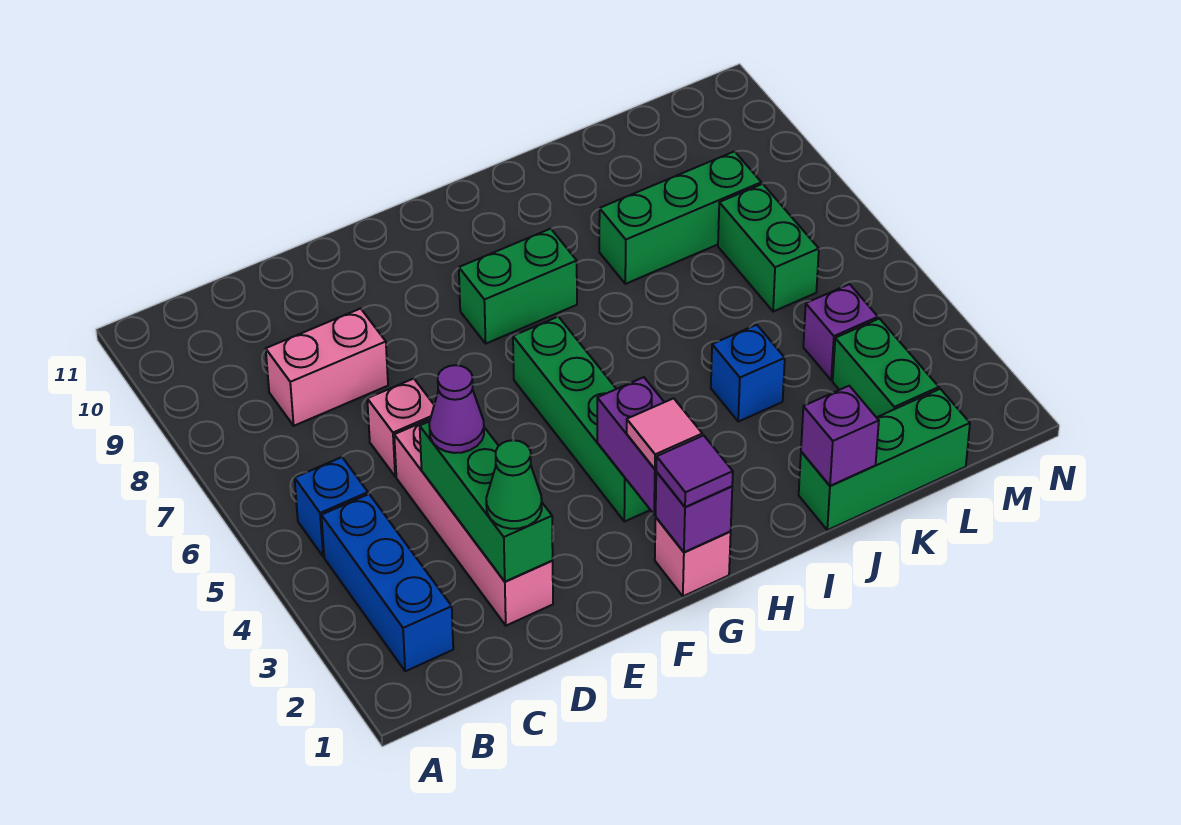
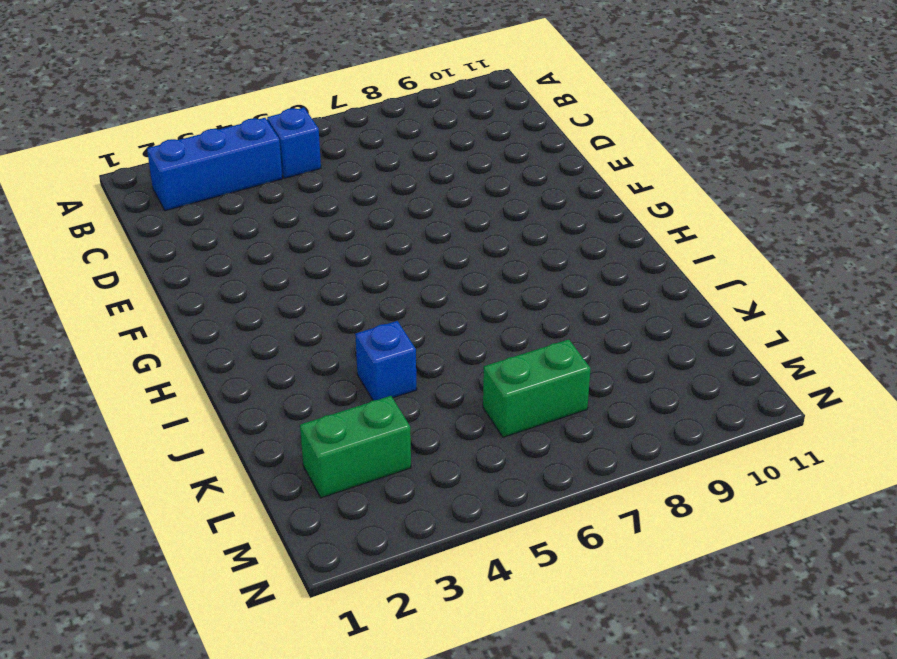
none -> pink brick C8:D8 level 1
none -> pink brick D2:D5 level 1
none -> pink brick D6 level 1

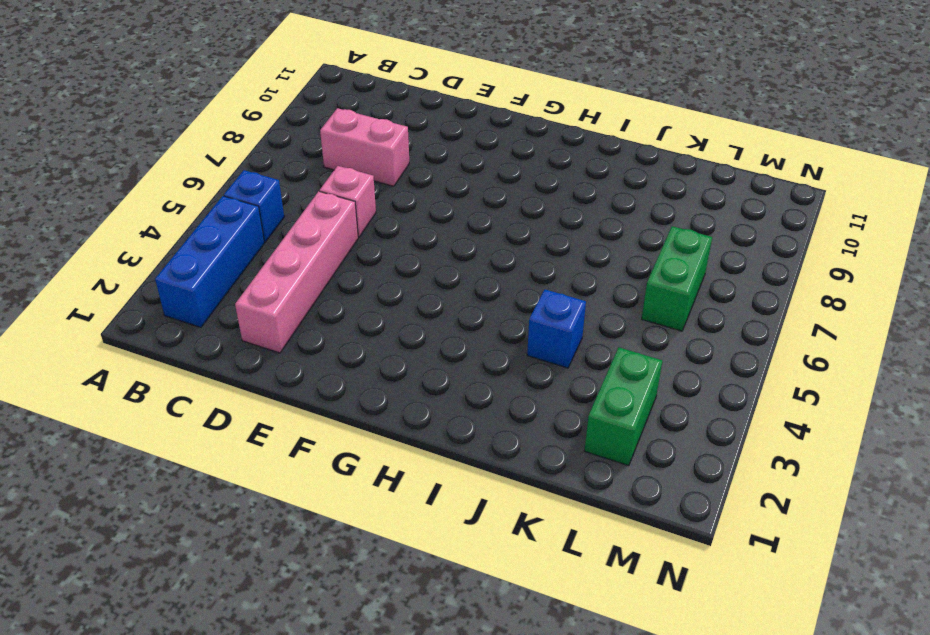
none -> pink brick G1 level 1
none -> green brick G3:G6 level 1
none -> green brick G8:H8 level 1

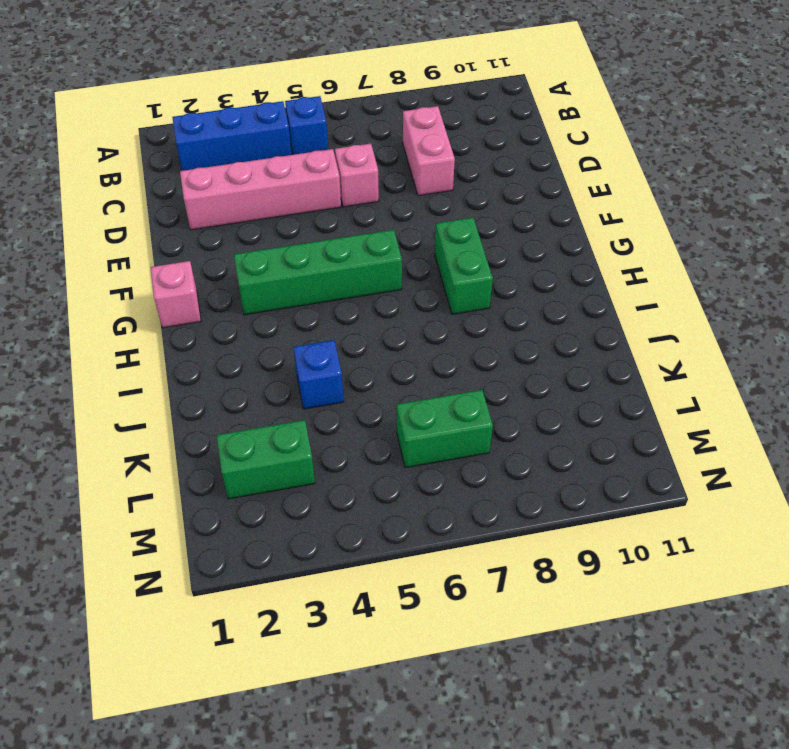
none -> green brick J1:L1 level 1
none -> green brick J8:L8 level 1
none -> purple brick L4 level 1

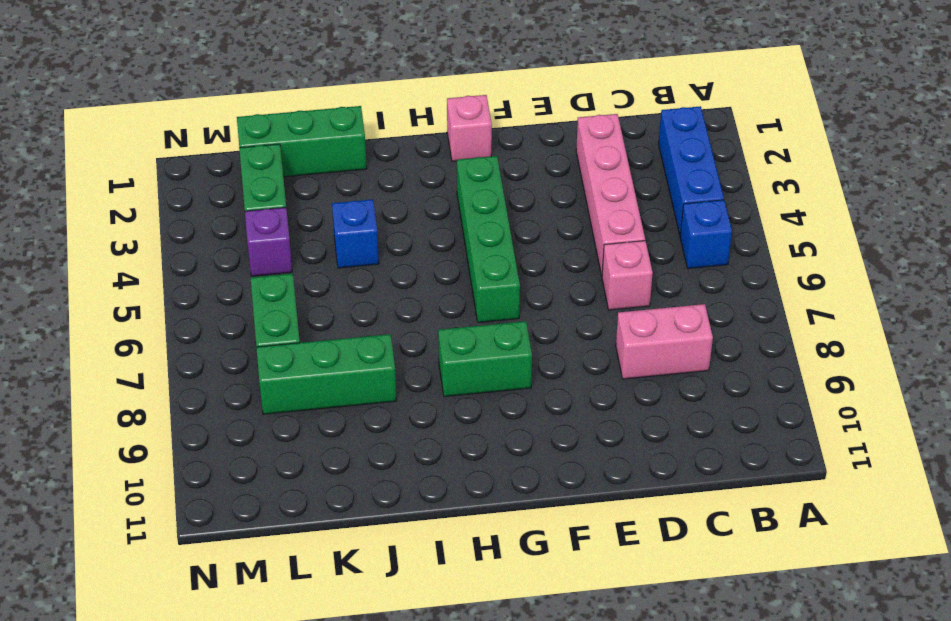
none -> green brick D2:D4 level 2
none -> purple brick G1 level 2
none -> purple brick G2:G3 level 2

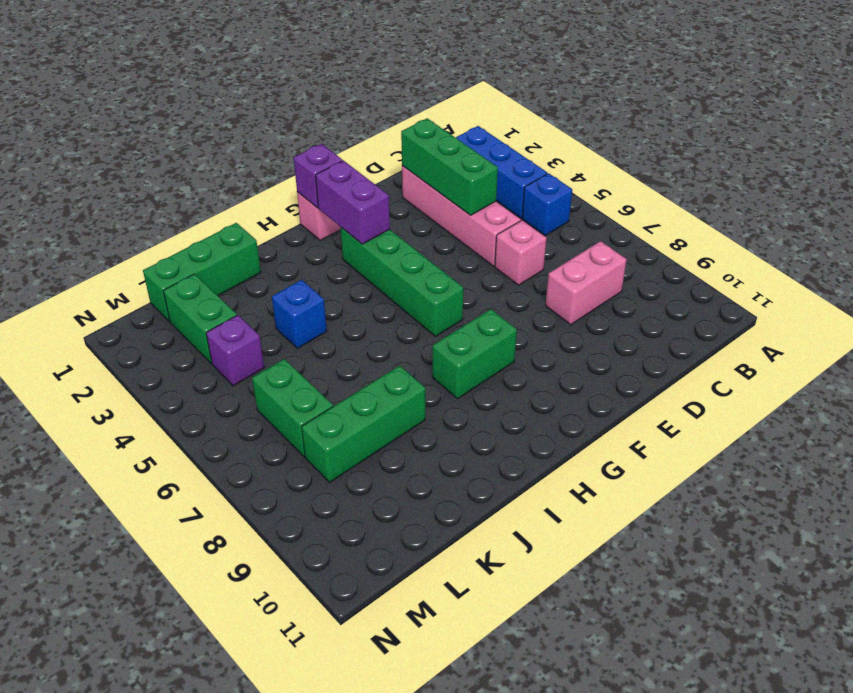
none -> purple brick J1 level 2
none -> green cone D2 level 3
none -> purple cone D4 level 3

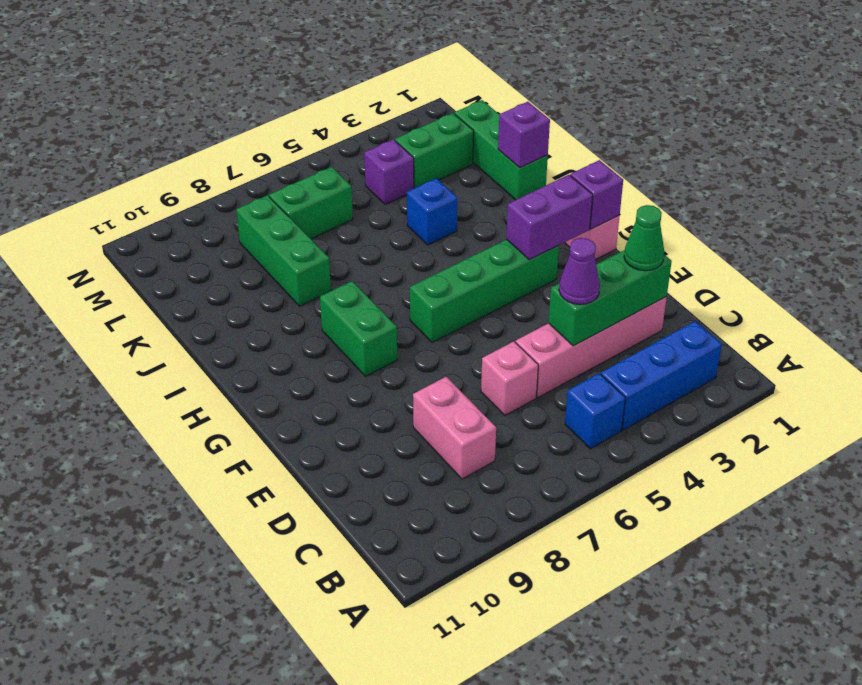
none -> purple tile G1 level 3
none -> pink tile G2 level 3

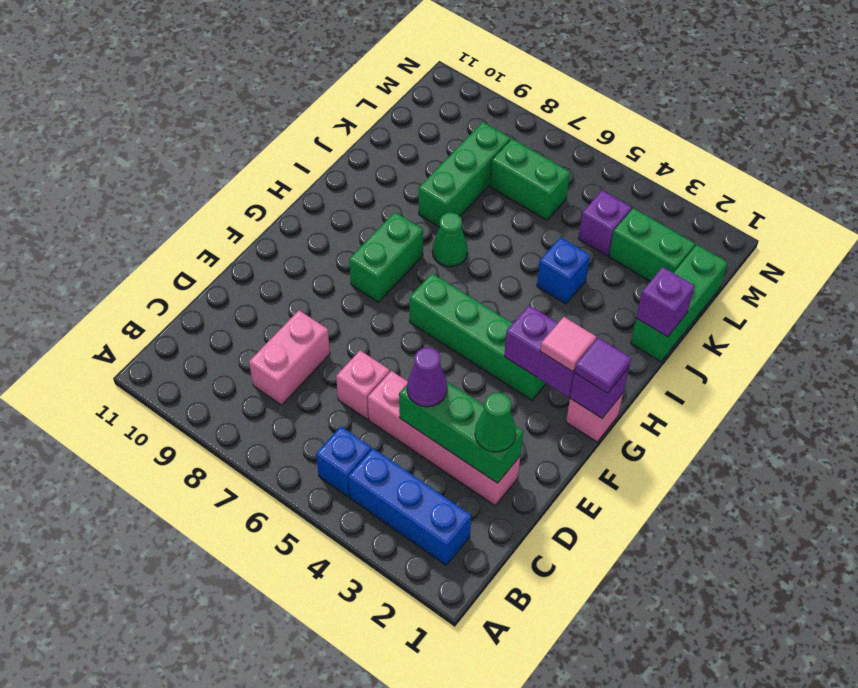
green cone I7 level 1 -> none

